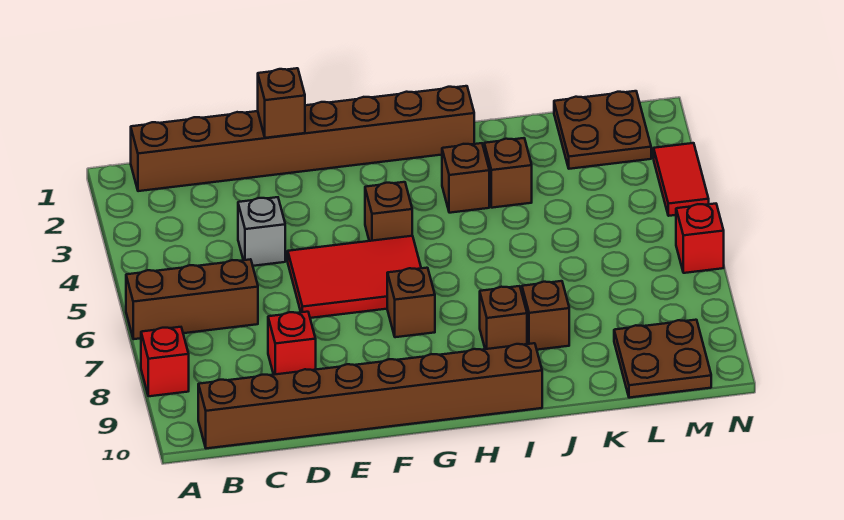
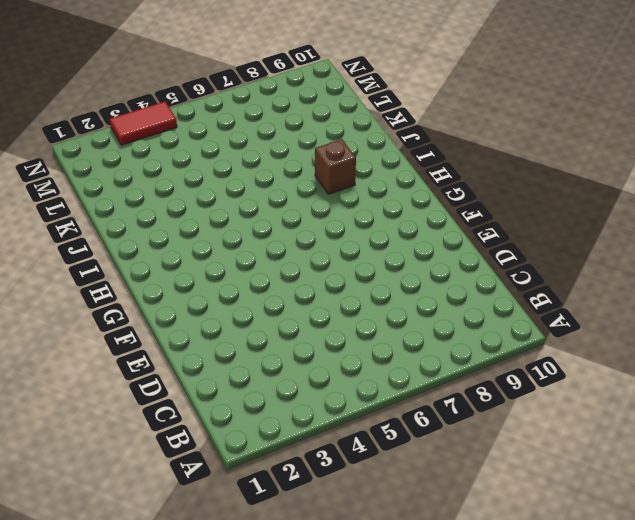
none -> brown brick A6:C6 level 1
none -> red brick A8 level 1
none -> brown brick B1:I1 level 1

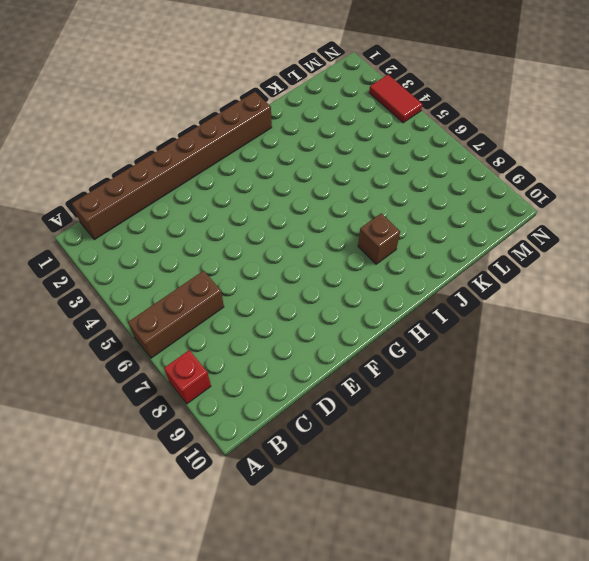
none -> brown brick B10:I10 level 1
none -> grey brick D4 level 1
none -> red brick D8 level 1

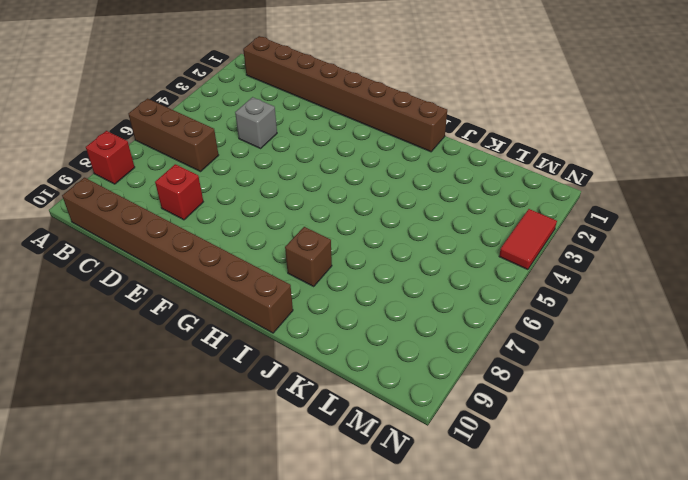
none -> red tile E5:G6 level 1
none -> brown brick G4 level 1
none -> brown brick G7 level 1

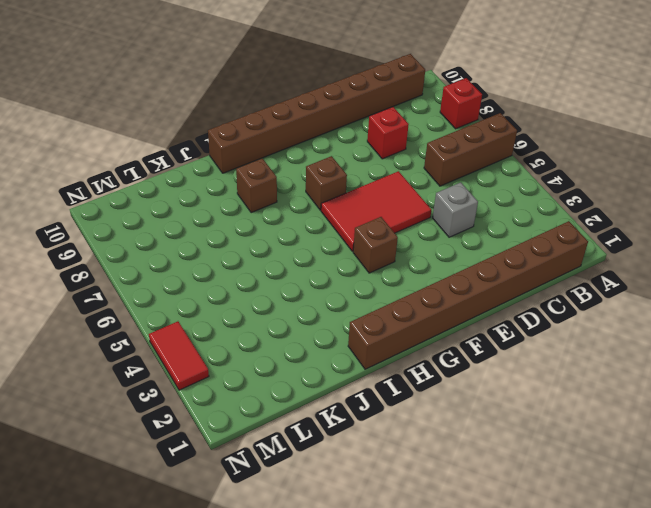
none -> brown brick I3 level 1
none -> brown brick J3 level 1
none -> brown brick J8 level 1

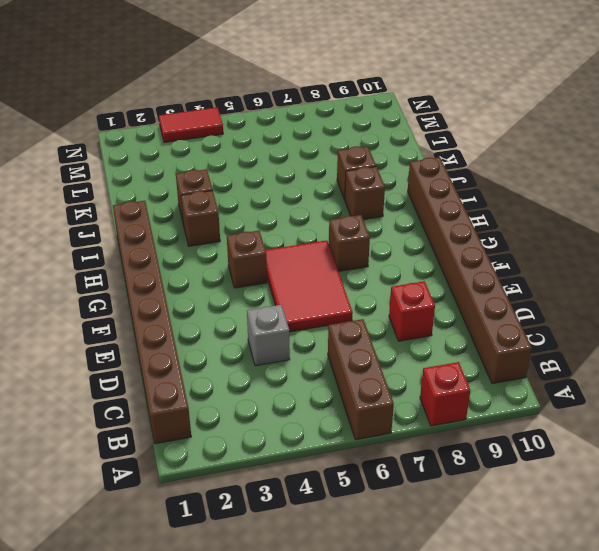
none -> brown plate L1:M2 level 1
none -> brown plate L9:M10 level 1
none -> red brick N6 level 1

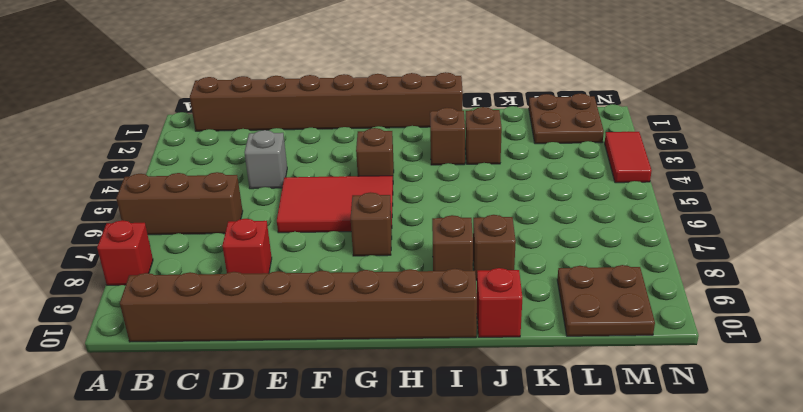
red brick J10 level 1 -> red brick N6 level 1
none -> brown brick E1 level 2

